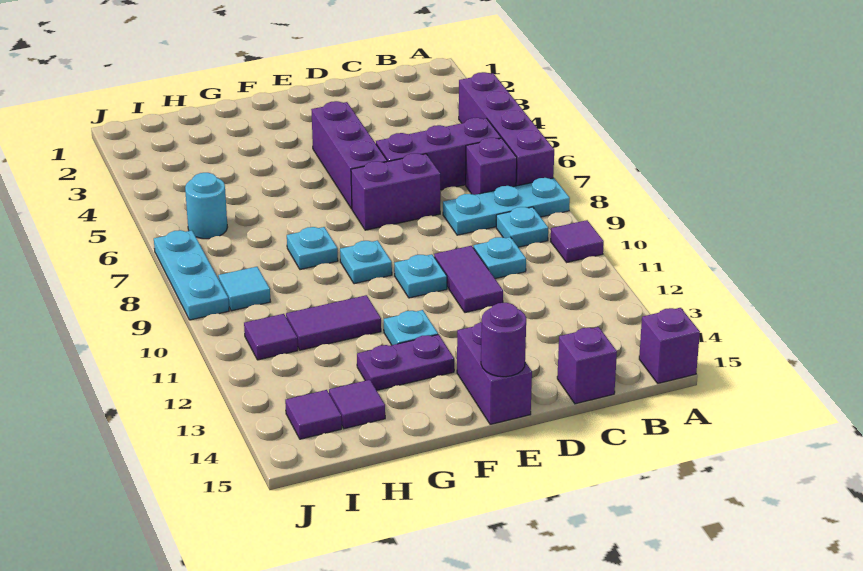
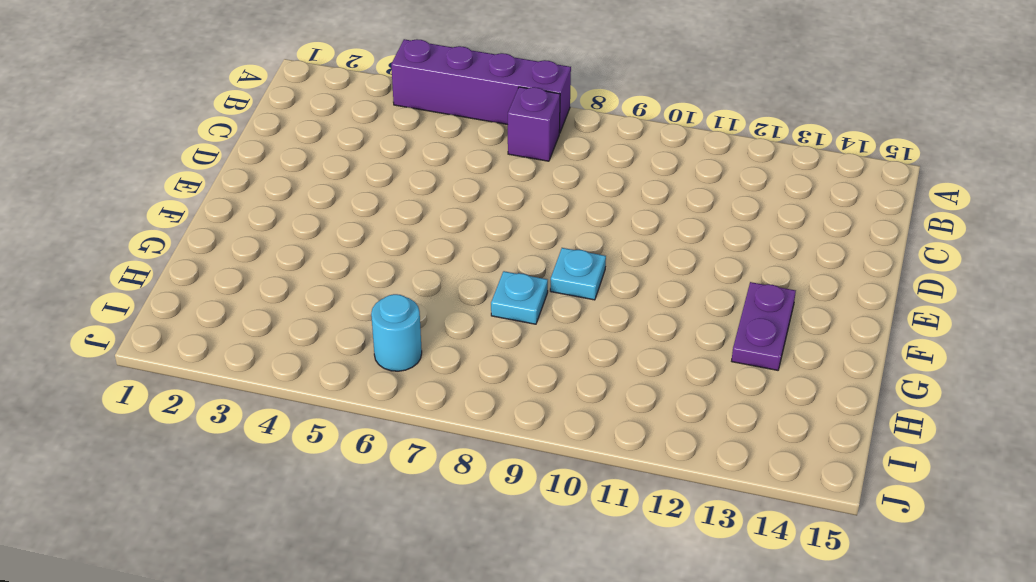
none -> cyan plate A8:C8 level 1
none -> purple tile A10 level 1
none -> purple brick A15 level 1

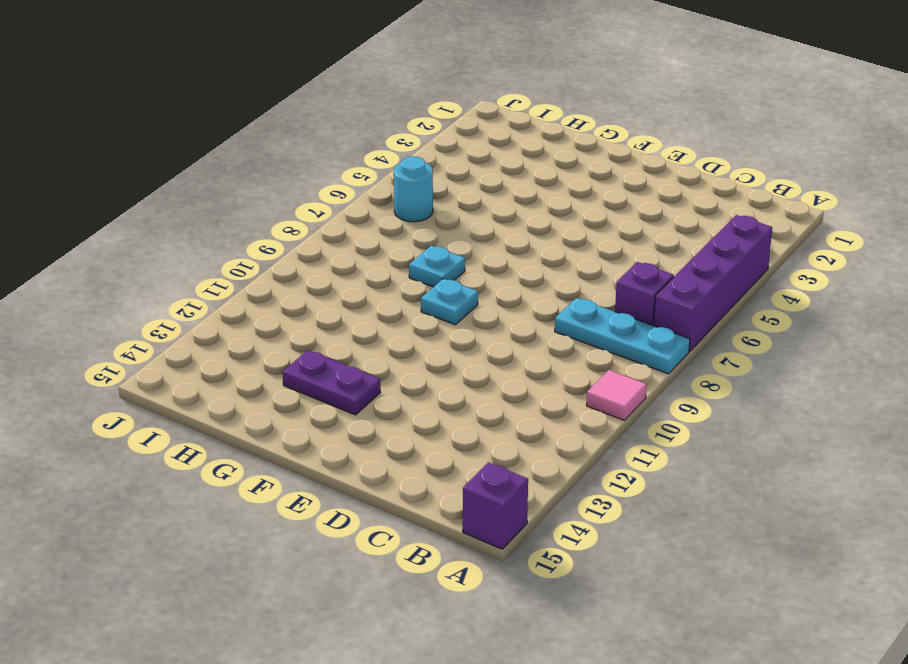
pink tile A10 level 1 -> purple tile A10 level 1
none -> purple brick B6:D6 level 1
none -> cyan plate B9 level 1
none -> cyan plate C10 level 1

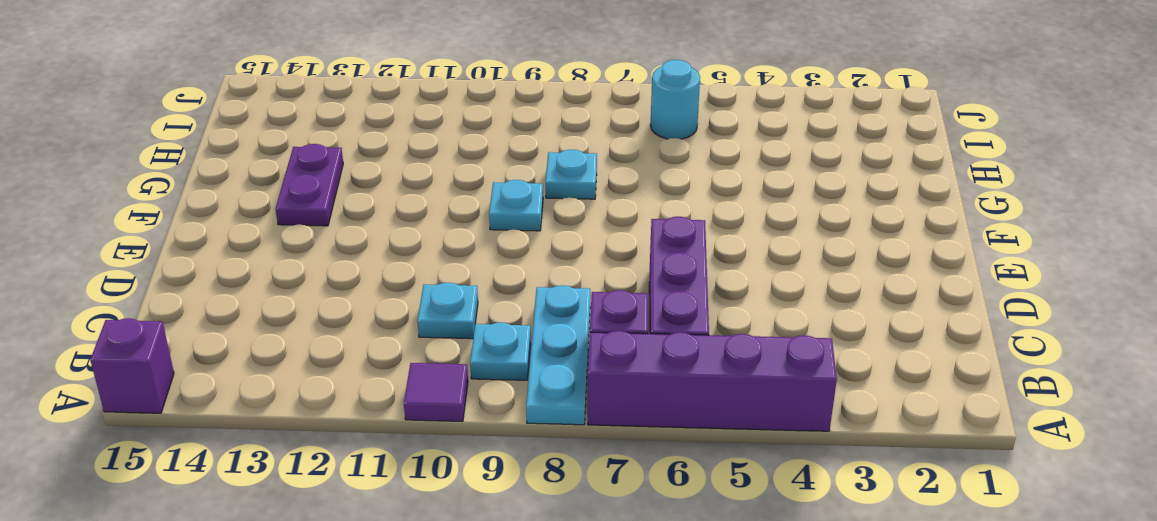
none -> purple brick C15 level 1
none -> purple brick D7:E7 level 1
none -> purple tile D10:D11 level 1

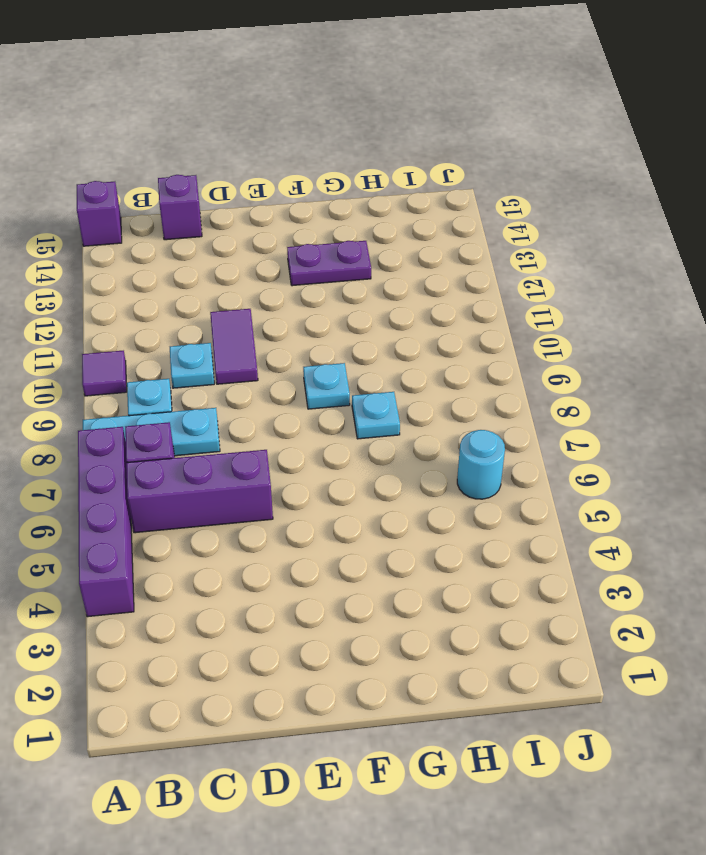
none -> purple brick D7:E7 level 1
none -> purple brick E4:E6 level 1
none -> cyan plate E10 level 1

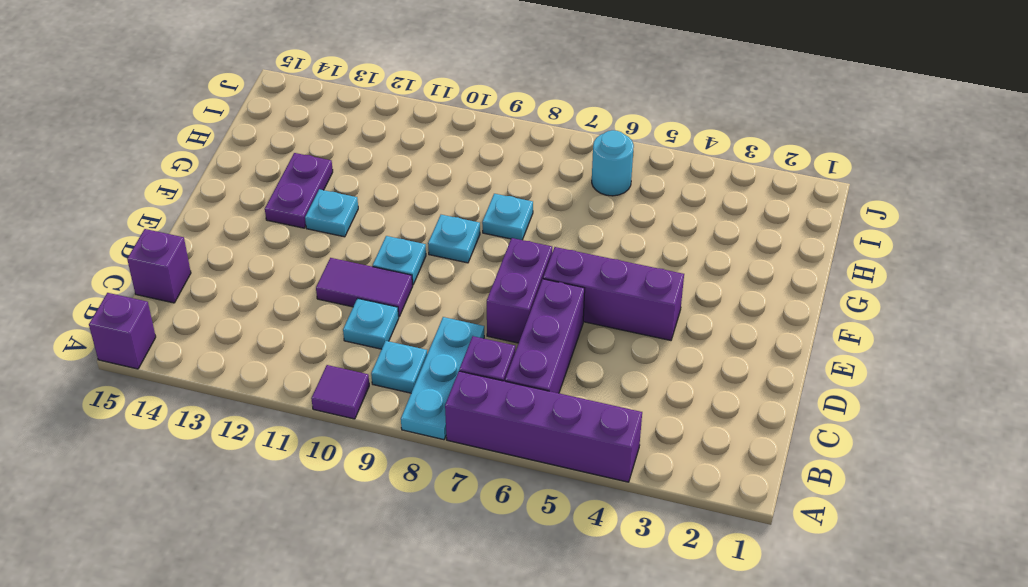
none -> purple brick E14:E15 level 1
none -> purple tile G11:H11 level 1
none -> purple tile H14 level 1

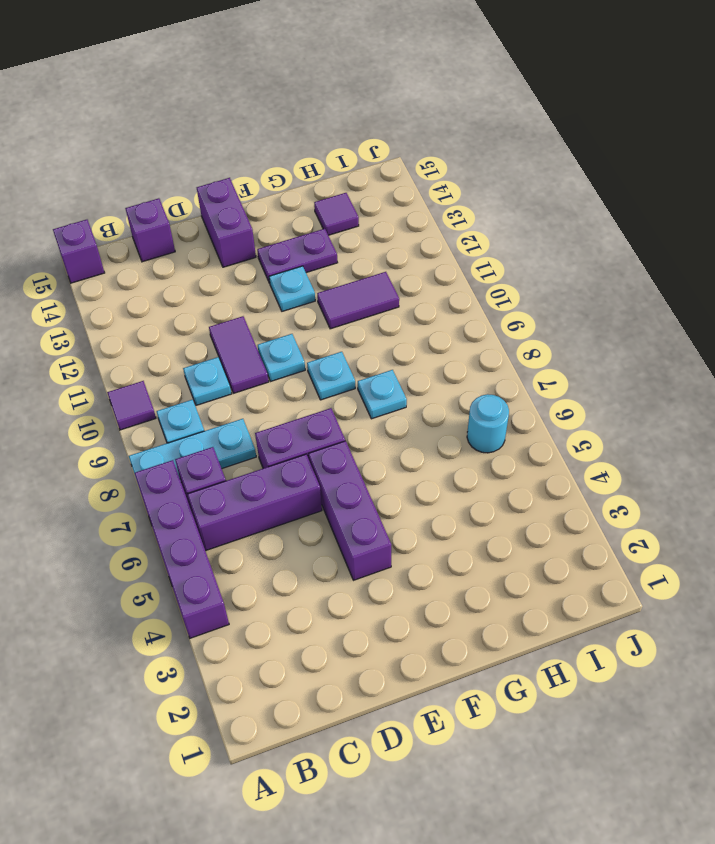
none -> cyan tile I9 level 1
none -> purple tile I11 level 1
none -> purple tile I14 level 1

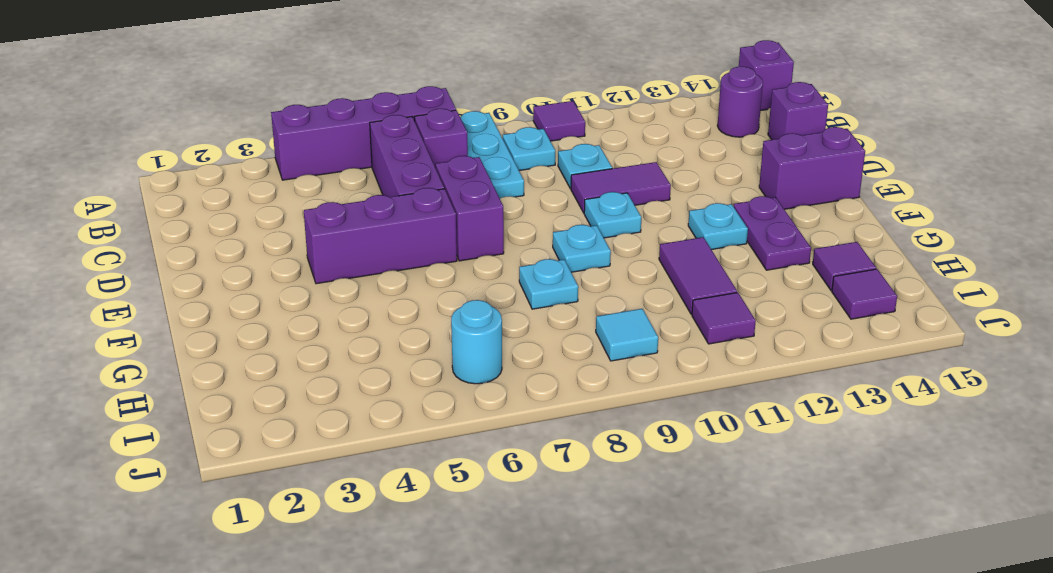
purple round brick B14 level 1 -> purple round brick E15 level 2
none -> cyan plate J7:J9 level 1

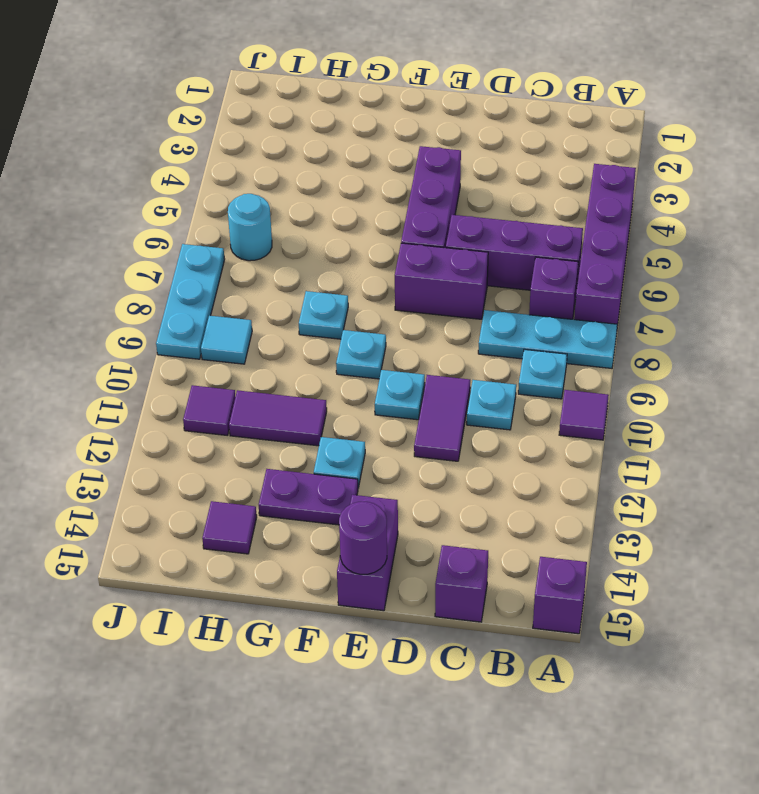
none -> purple tile I14 level 1

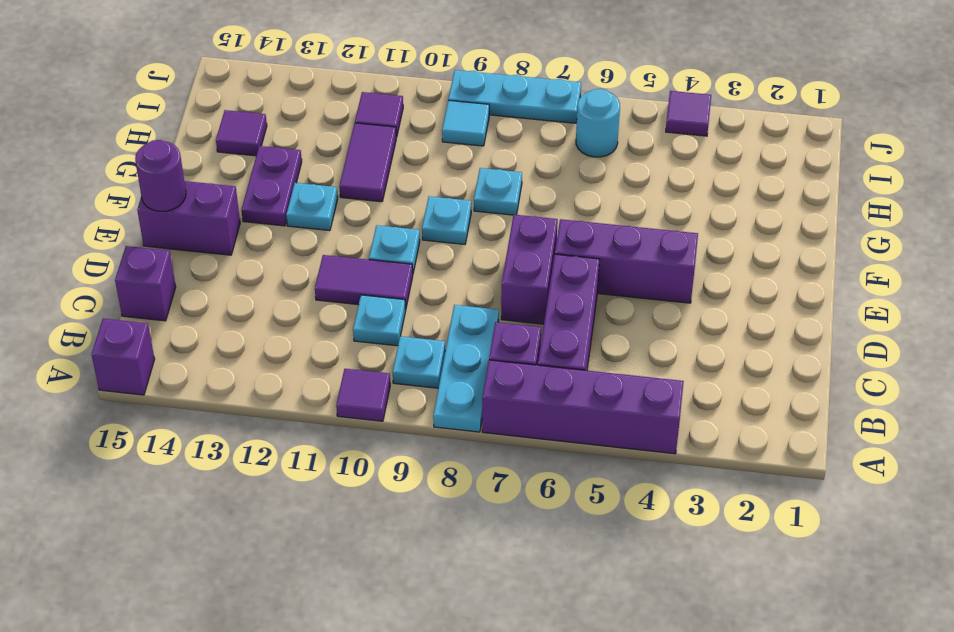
purple tile J4 level 1 -> purple tile I14 level 1

